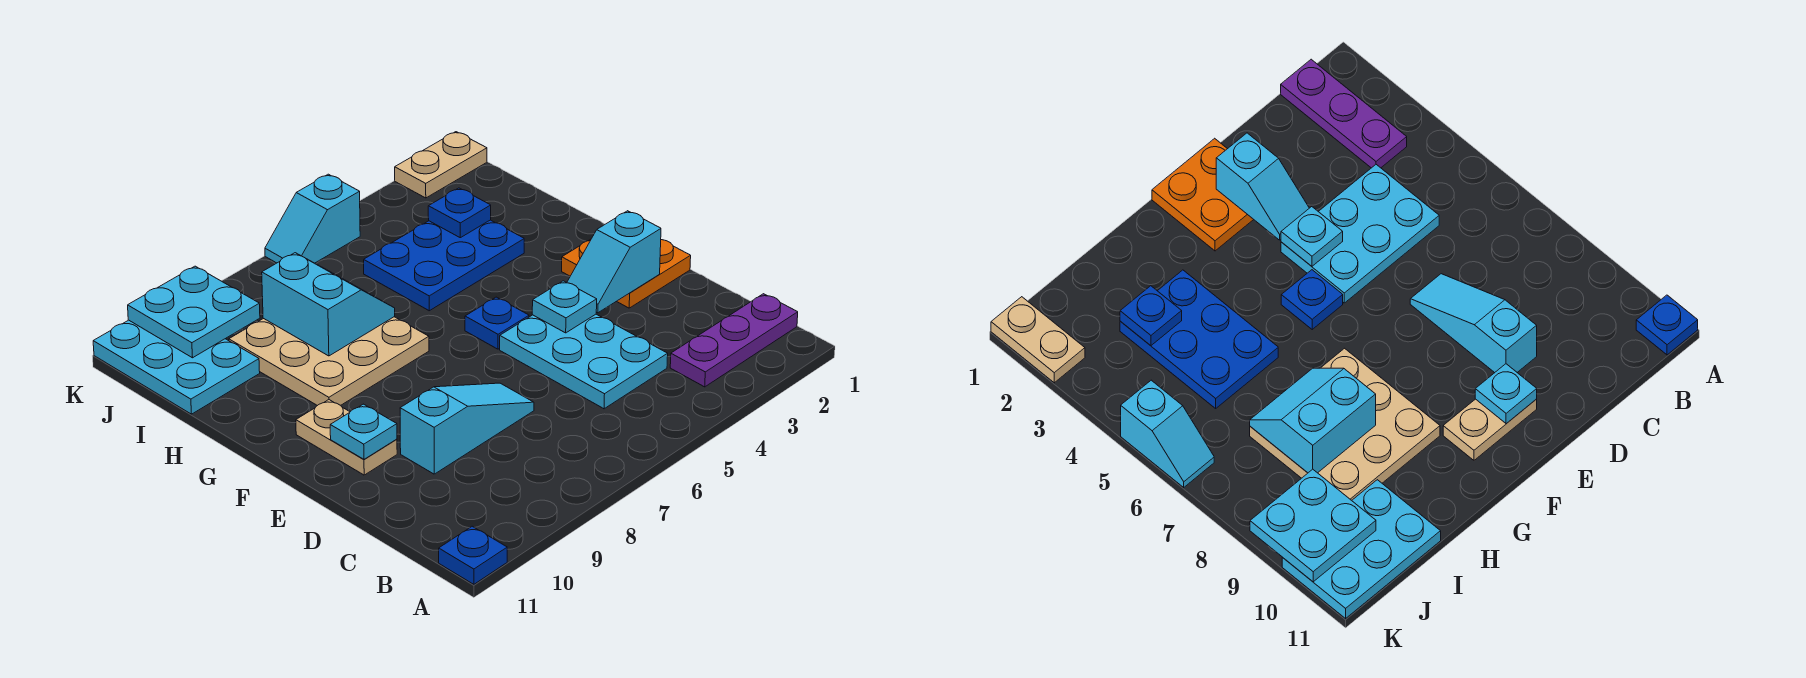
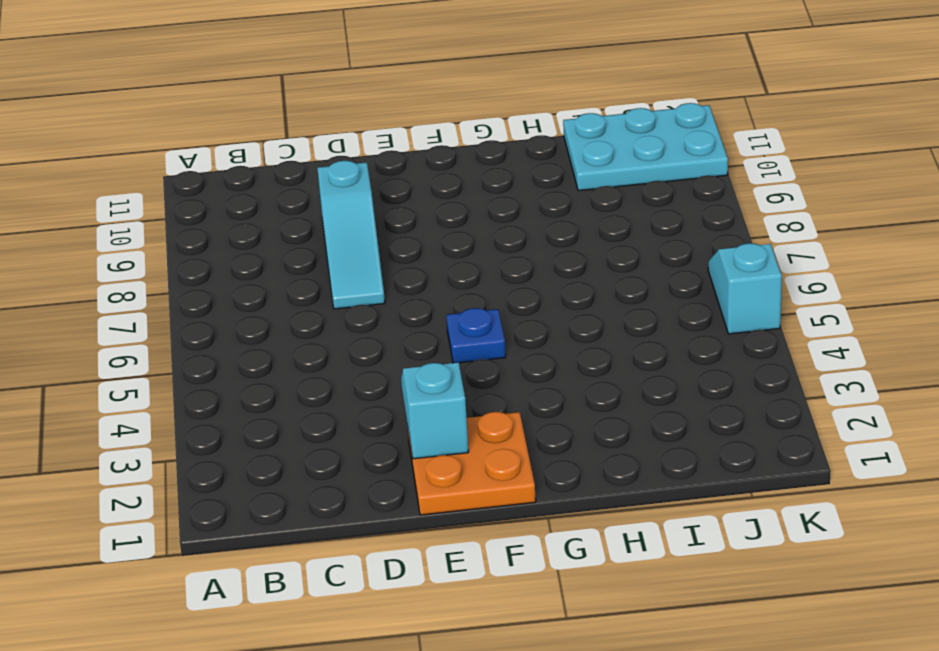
none -> blue plate A11 level 1
none -> purple plate B1:B3 level 1
none -> cyan plate C4:E5 level 1

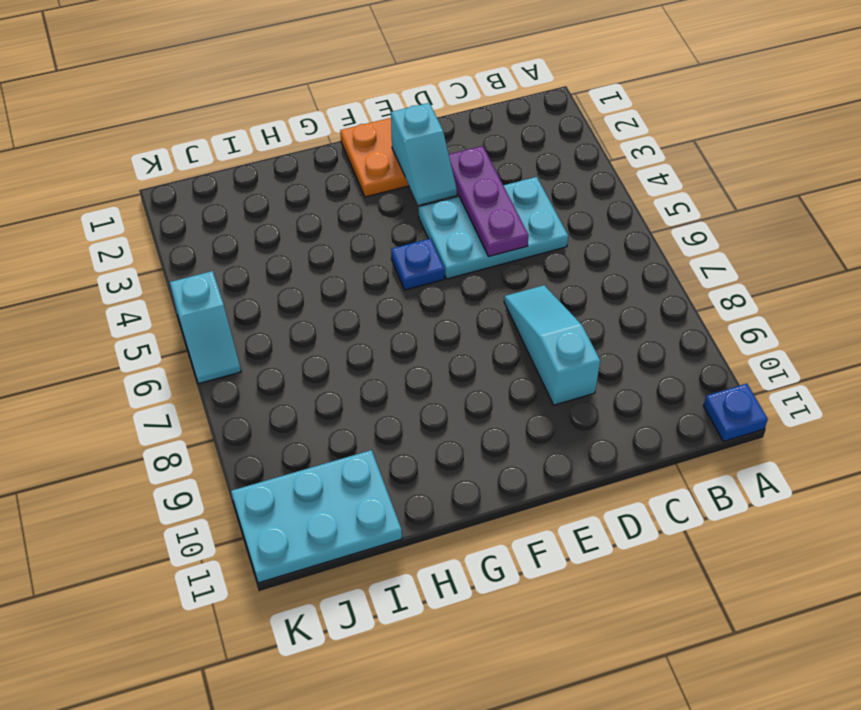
purple plate D3:D5 level 2 -> purple plate B1:B3 level 1
none -> tan plate E10:F10 level 1
none -> tan plate G7:I9 level 1
none -> blue plate H3:I5 level 1

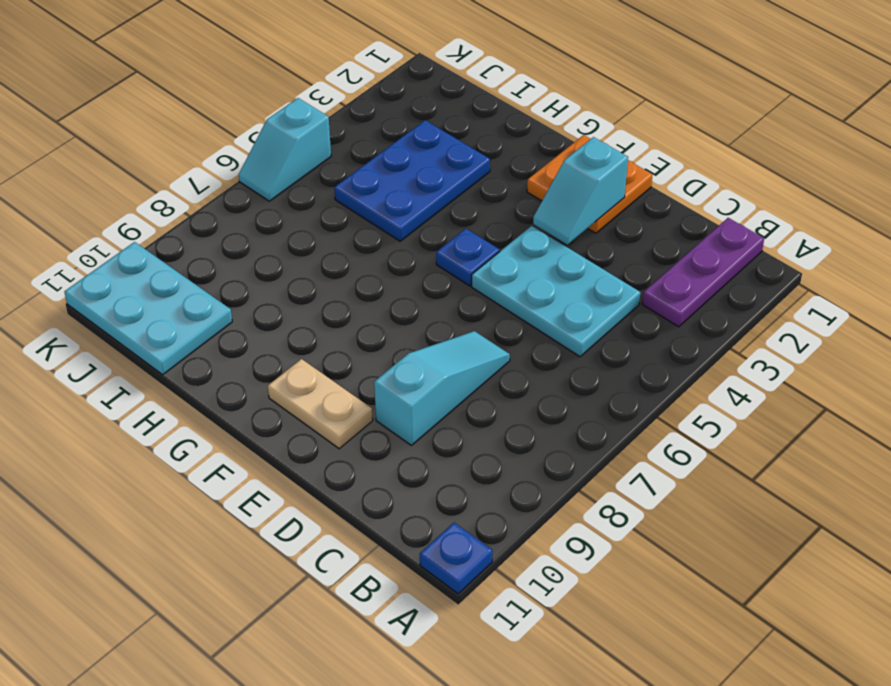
none -> tan plate G7:I9 level 1
none -> tan plate K1:K2 level 1
none -> cyan plate E4 level 2

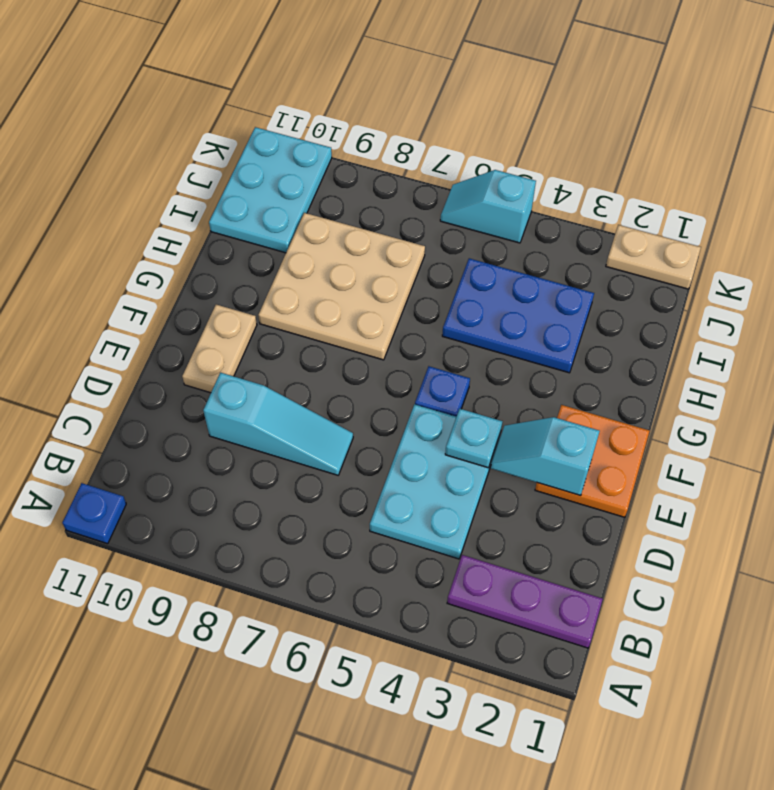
none -> cyan plate E10 level 2
none -> cyan slope H7:I8 level 2 top 8
none -> blue plate I3 level 2

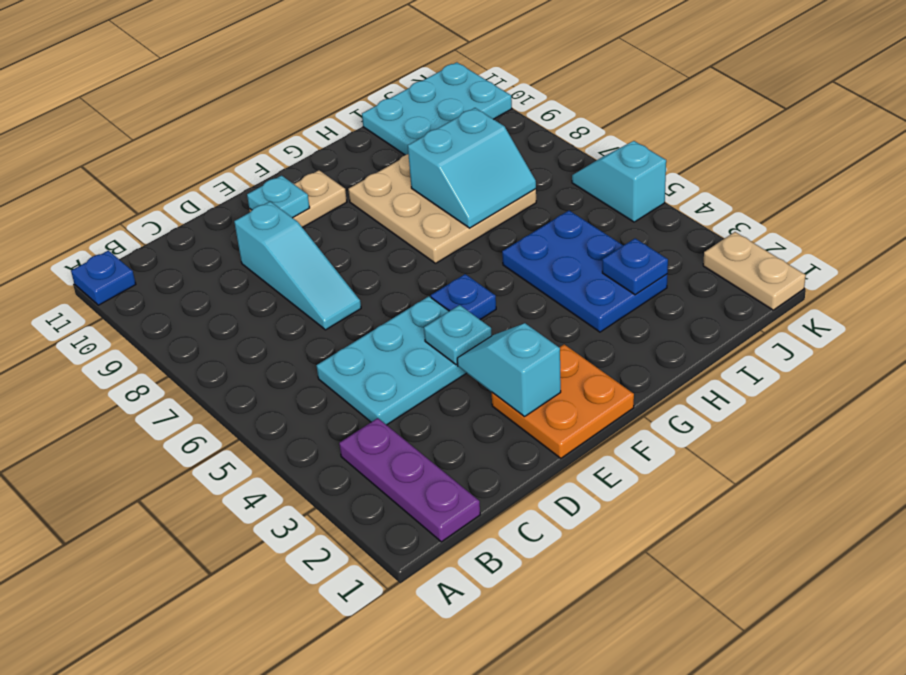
none -> cyan plate J9:K10 level 2

